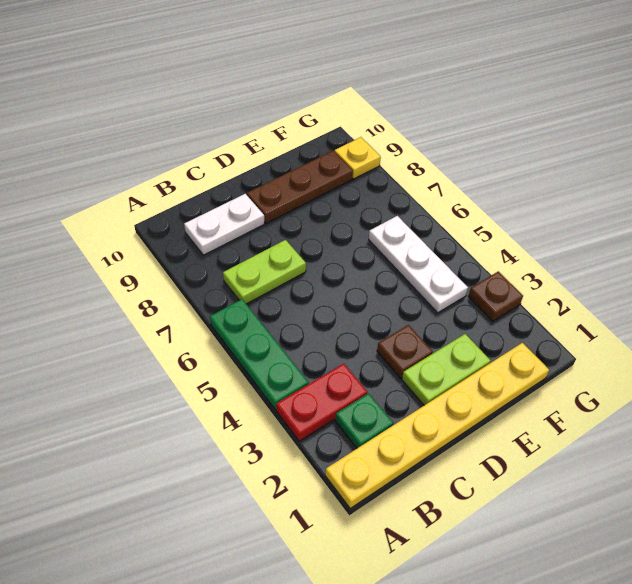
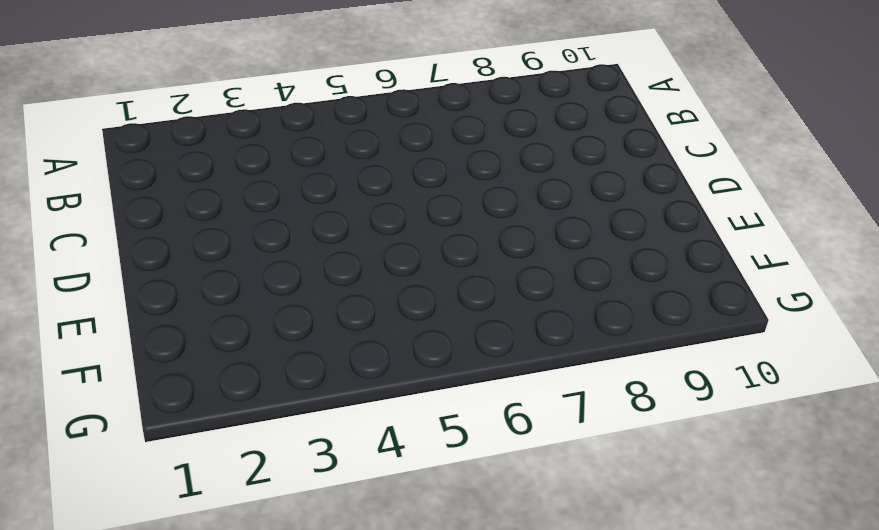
none -> yellow plate A1:F1 level 1
none -> red plate A3:B3 level 1
none -> green plate A4:A6 level 1

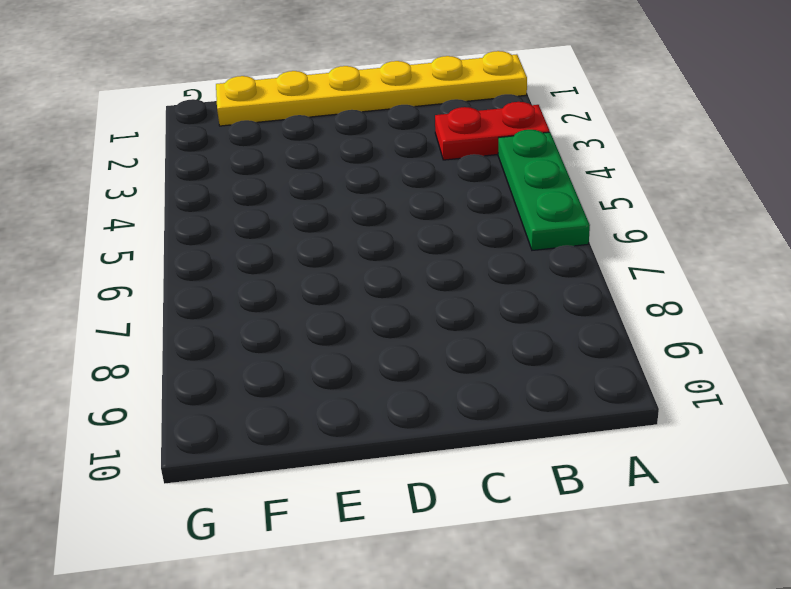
none -> green plate B2 level 1
none -> lime plate B7:C7 level 1
none -> white plate B9:C9 level 1

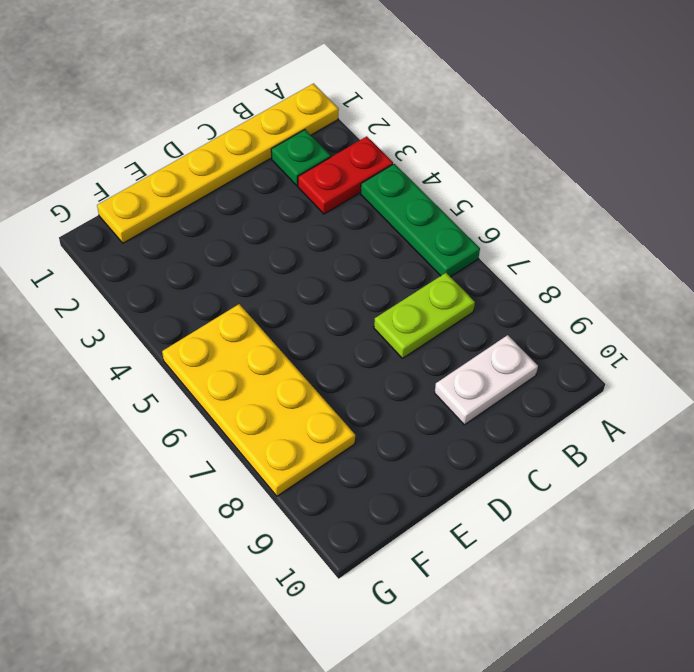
yellow plate F5:G8 level 1 -> white plate F4:F6 level 1
none -> lime plate D2:E2 level 1
none -> brown plate D3 level 1
none -> brown plate D9:F9 level 1

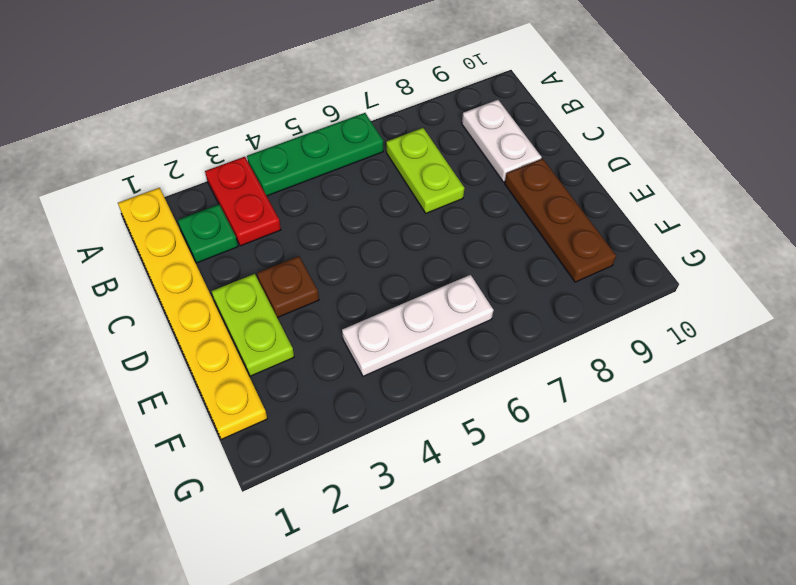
none -> brown plate G3 level 1
none -> yellow plate G9 level 1

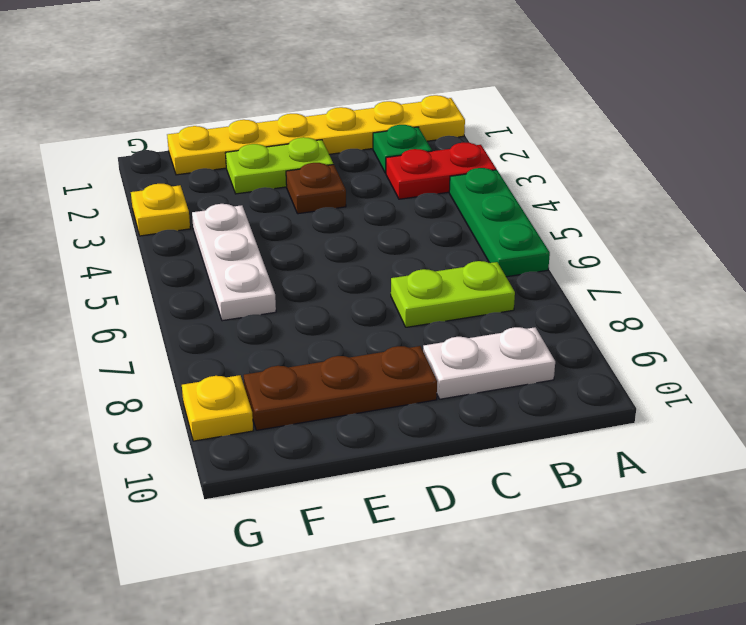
yellow plate G3 level 1 -> brown plate G3 level 1

